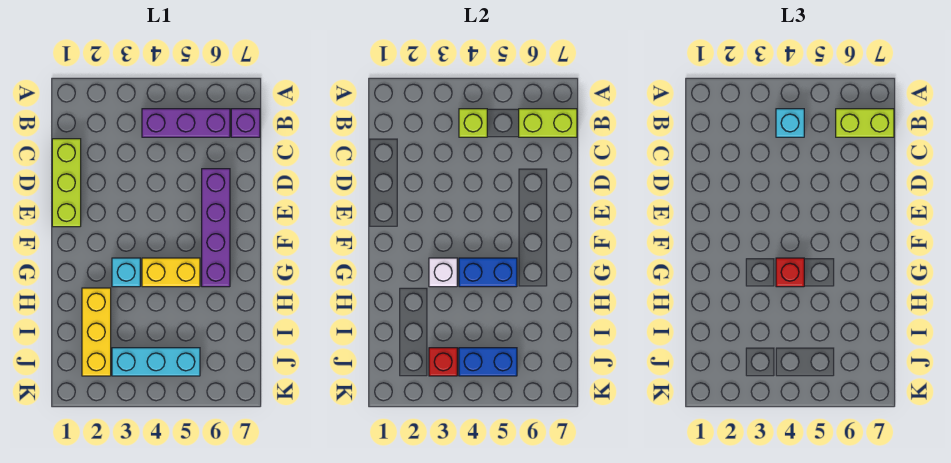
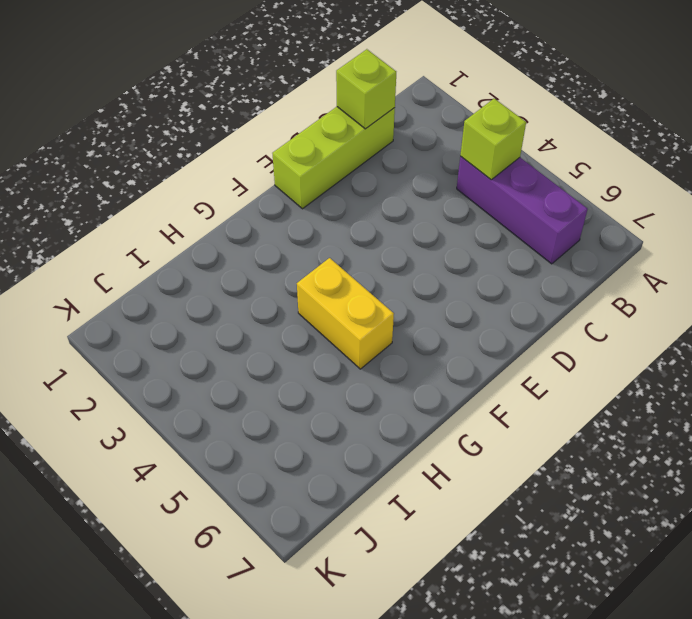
lime brick C1 level 2 -> none
none -> purple brick B7 level 1
none -> purple brick D6:G6 level 1
none -> cyan brick G3 level 1

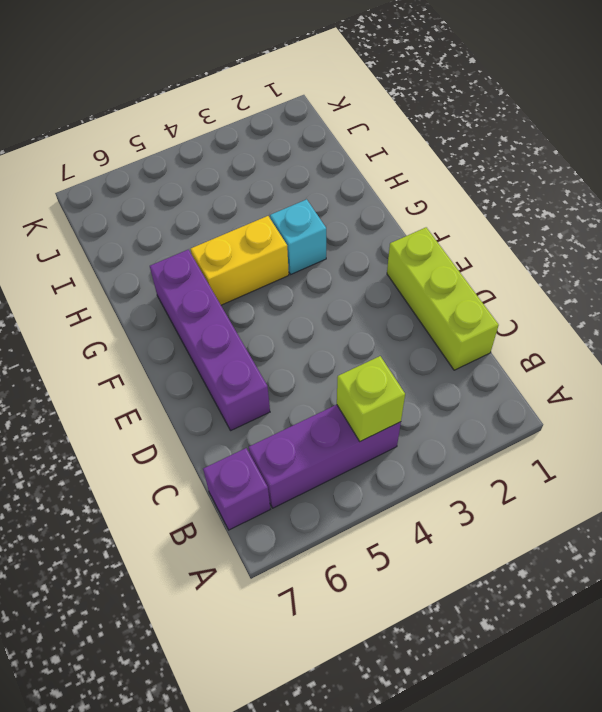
none -> yellow brick H2:J2 level 1
none -> cyan brick J3:J5 level 1
none -> lime brick B6:B7 level 2

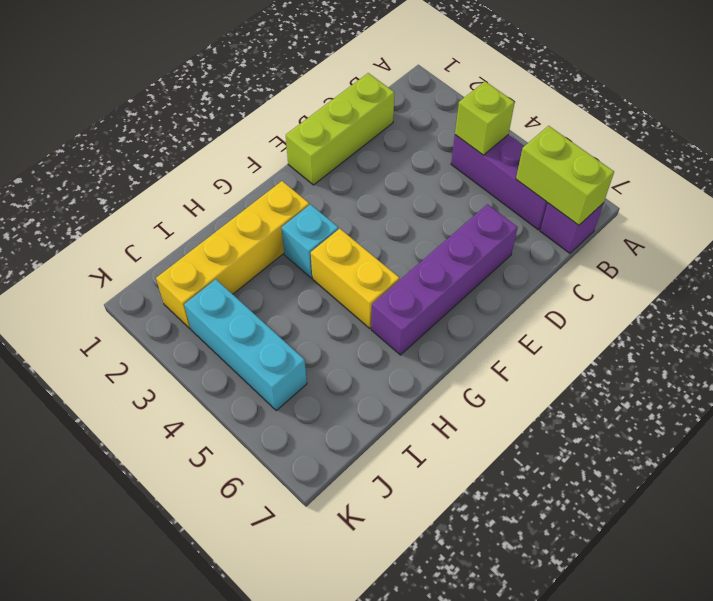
yellow brick G2:J2 level 1 -> yellow brick H2:J2 level 1
none -> white brick G3 level 2
none -> blue brick G4:G5 level 2
none -> red brick J3 level 2

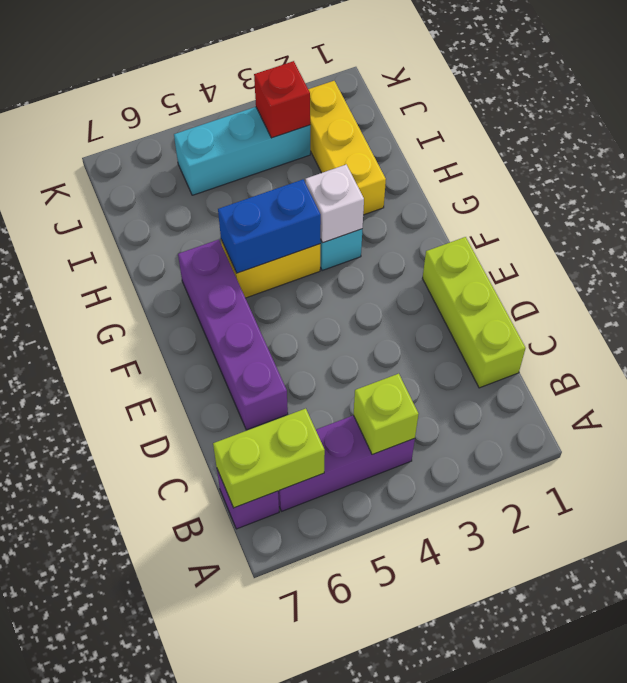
none -> blue brick J4:J5 level 2
none -> cyan brick B4 level 3
none -> lime brick B6:B7 level 3

